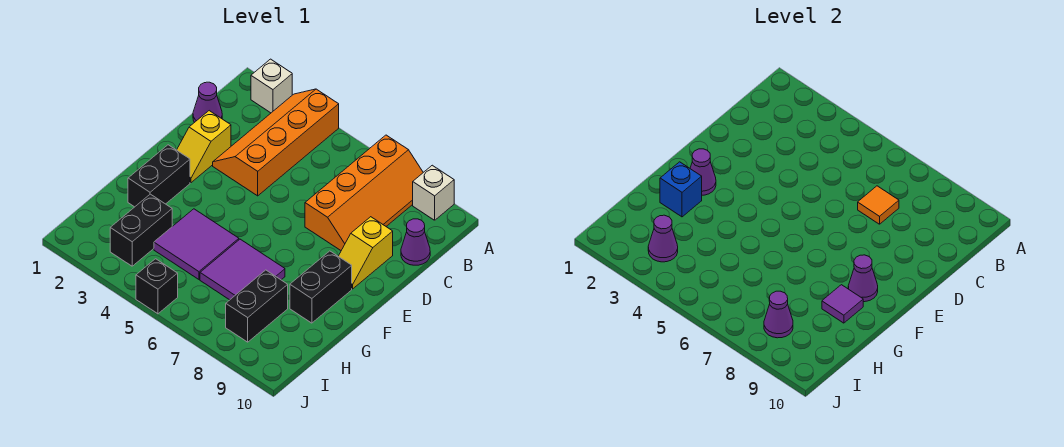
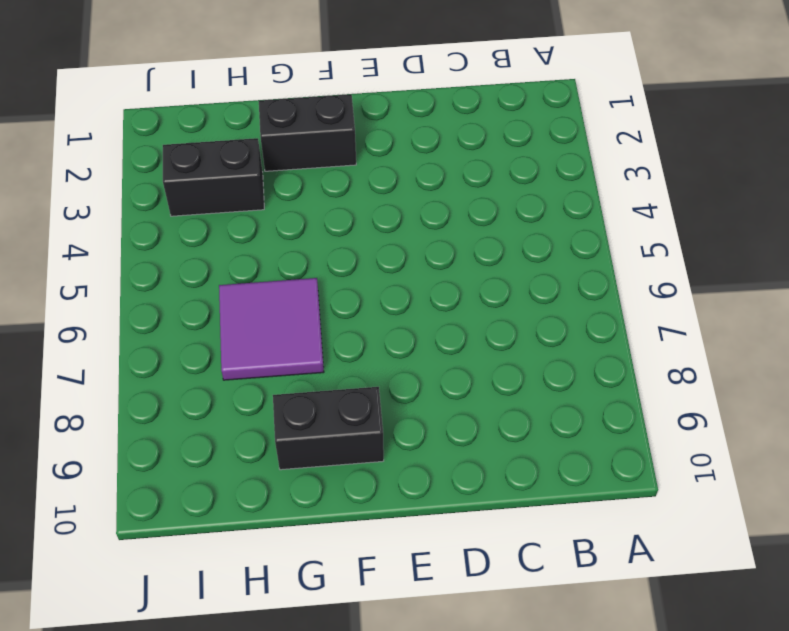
none -> white brick A2 level 1
none -> orange slope A3:D4 level 1 top 4
none -> orange slope A7:D8 level 1 top 7

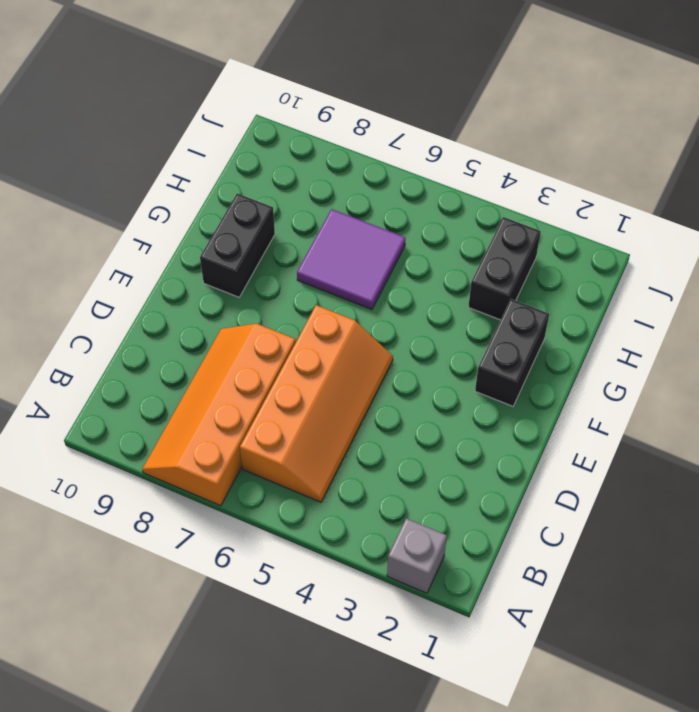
grey brick A2 level 1 -> white brick A2 level 1
orange slope B5:E6 level 1 top 6 -> orange slope A3:D4 level 1 top 4
none -> white brick A9 level 1
none -> purple cone C1 level 1
none -> purple cone C10 level 1

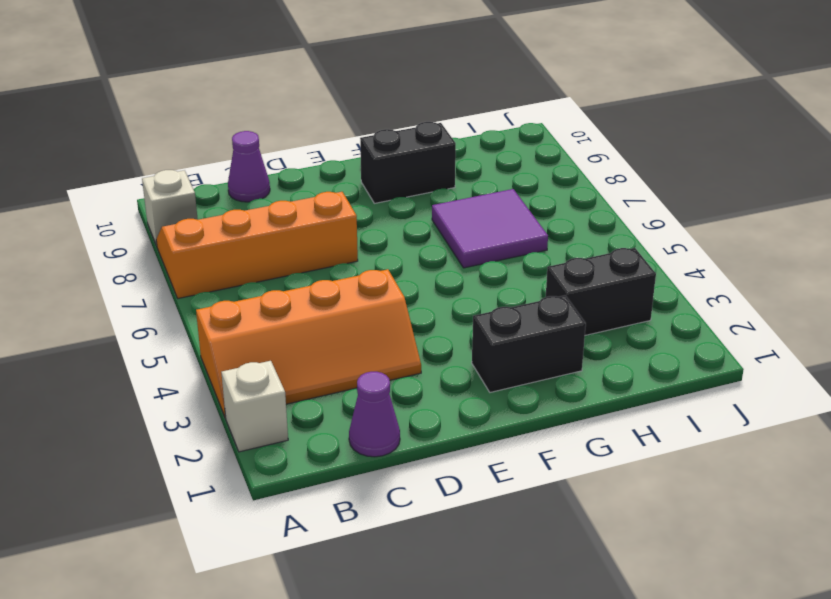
none -> yellow slope D2:E2 level 1 top D
none -> yellow slope D9:E9 level 1 top D
none -> purple tile G4:H5 level 1

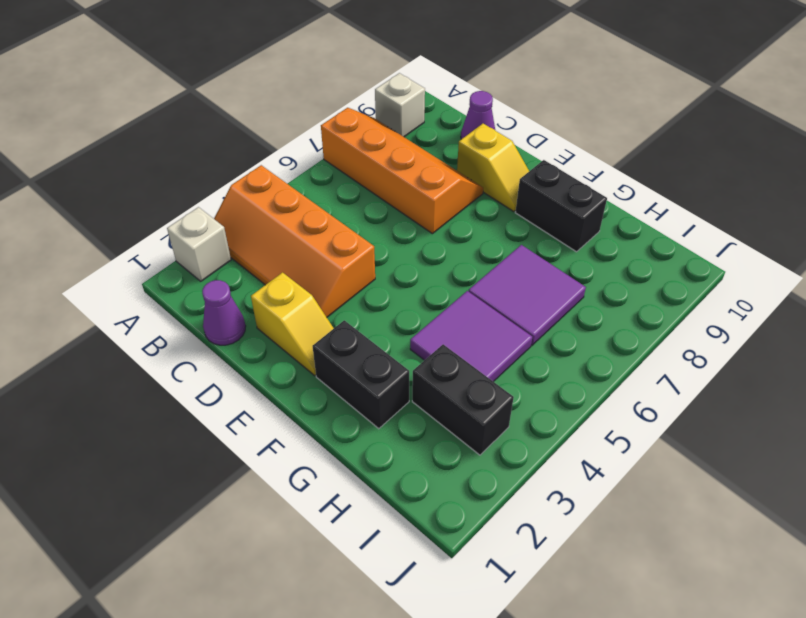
none -> black brick H8:I8 level 1
none -> black brick J5 level 1
none -> orange tile C7 level 2

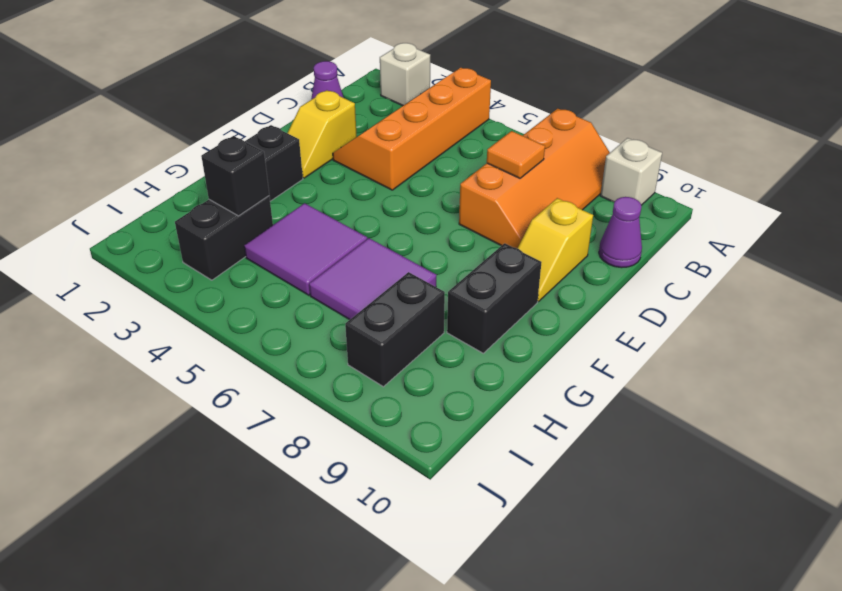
black brick H3 level 2 -> black brick J5 level 1
none -> purple cone F2 level 2
none -> purple cone F9 level 2
none -> blue brick G2 level 2

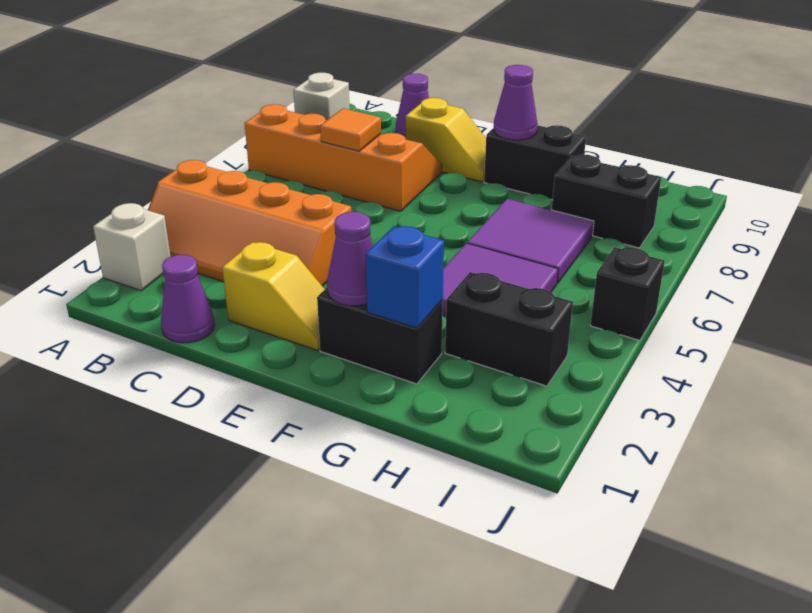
none -> purple tile G9 level 2
none -> purple cone I3 level 2
none -> purple cone I8 level 2

